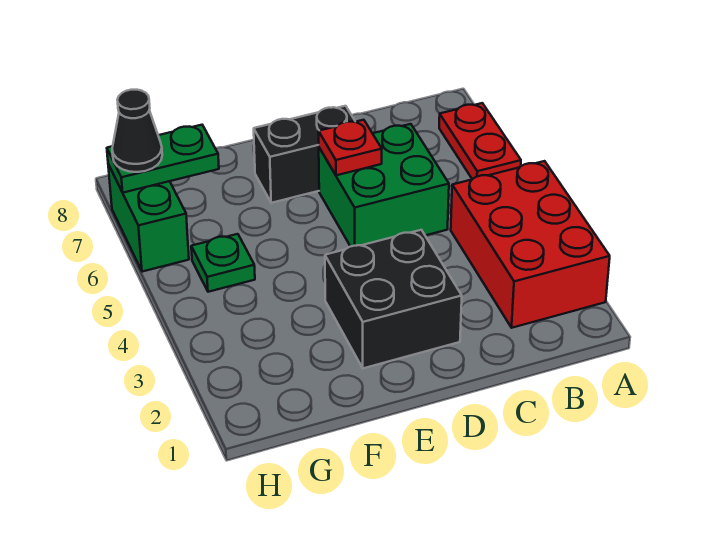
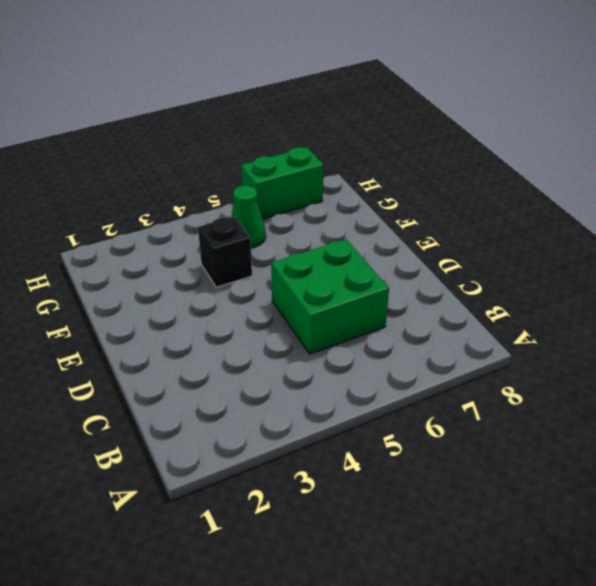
black brick F4 level 1 -> none
green cone G5 level 1 -> green plate G5 level 1
none -> red brick A2:B4 level 1
none -> red plate A6:A7 level 1

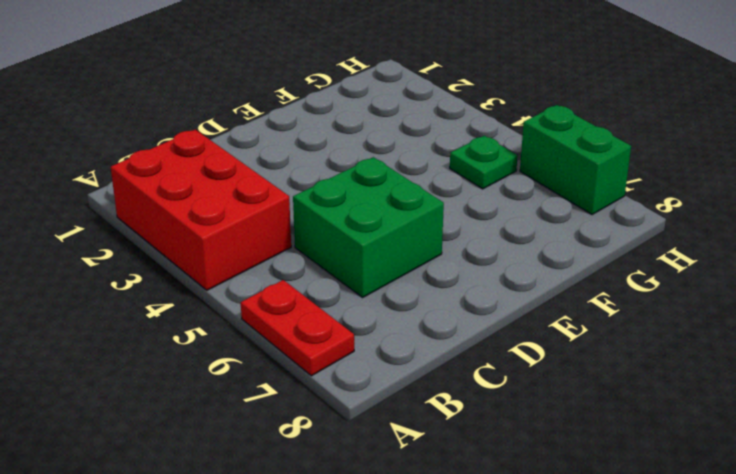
none -> black brick D2:E3 level 1
none -> black brick D7:E7 level 1

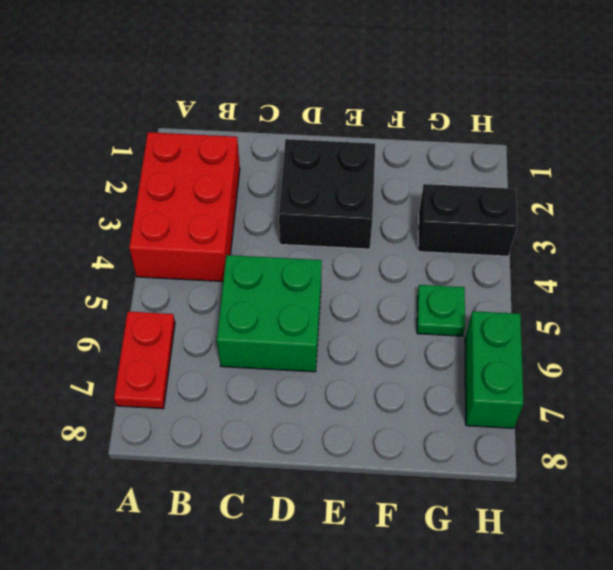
black brick G3:H3 level 1 -> black brick D7:E7 level 1
none -> red plate D6 level 2
none -> green plate G7:H7 level 2

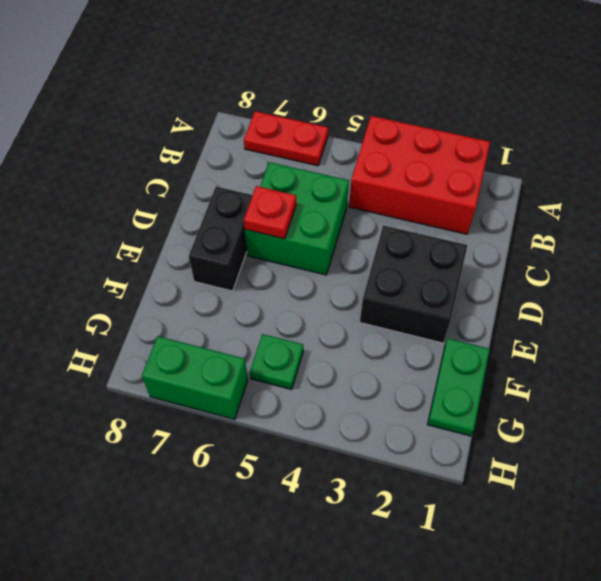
green plate F1:G1 level 1 -> green plate G7:H7 level 2
none -> black cone H7 level 3

